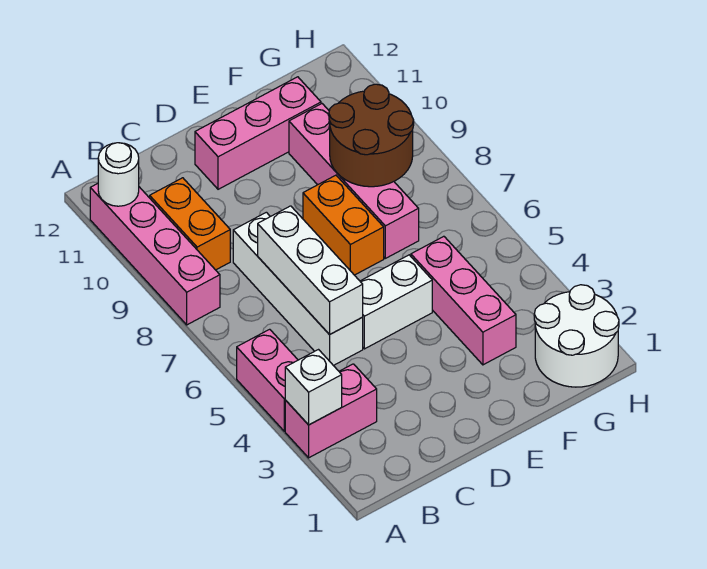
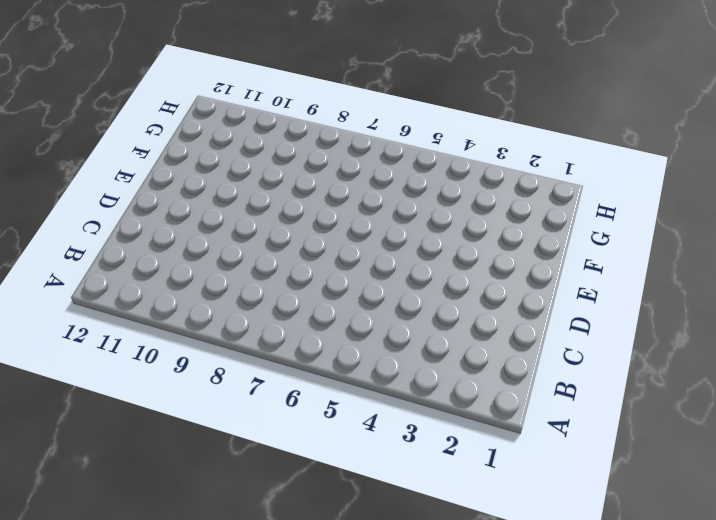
none -> pink brick A3:B3 level 1
none -> pink brick A4:A5 level 1
none -> pink brick A8:A11 level 1

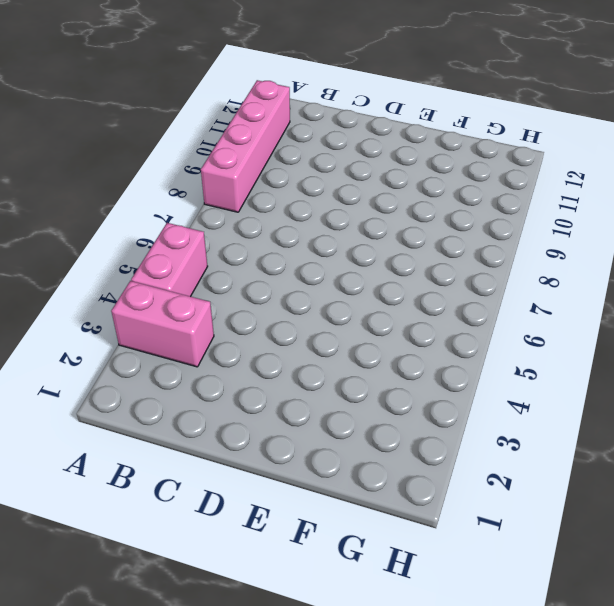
none -> orange brick B9:B10 level 1
none -> white brick C5:C8 level 1
none -> white brick D5:E5 level 1

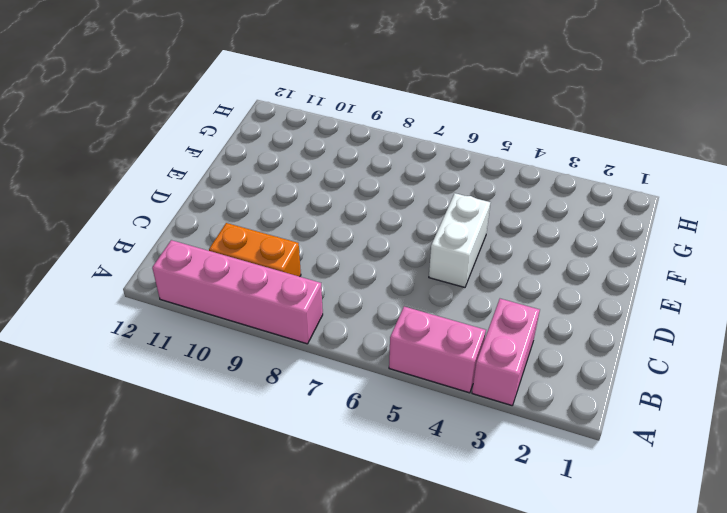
none -> white brick C5:C8 level 1
none -> pink brick D11:F11 level 1
none -> orange brick E7:E8 level 1

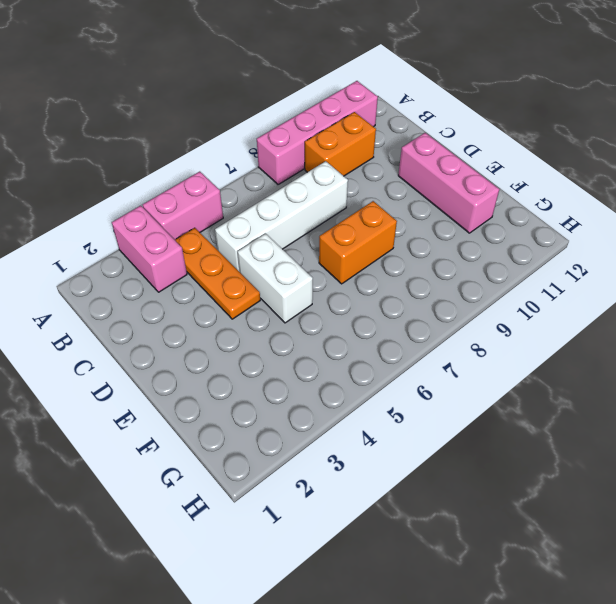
orange plate B4:D4 level 1 -> none
none -> pink brick F3:F5 level 1
none -> pink brick F7:F10 level 1
none -> white round brick G1:H2 level 1

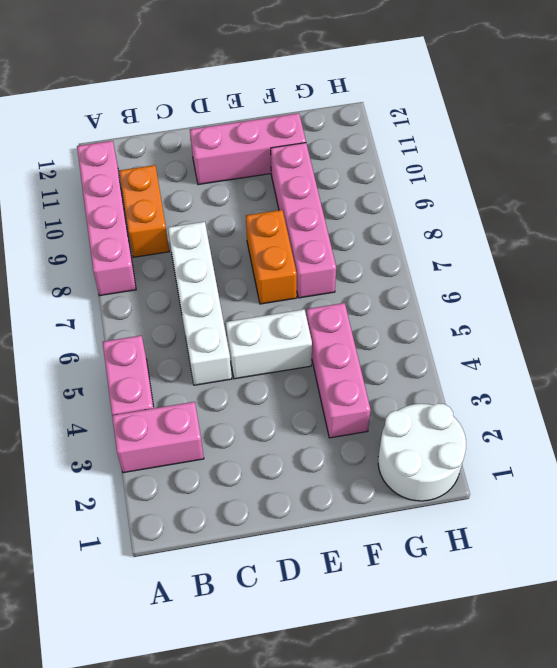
none -> white brick A3 level 2
none -> white round brick A11 level 2
none -> white brick C5:C7 level 2

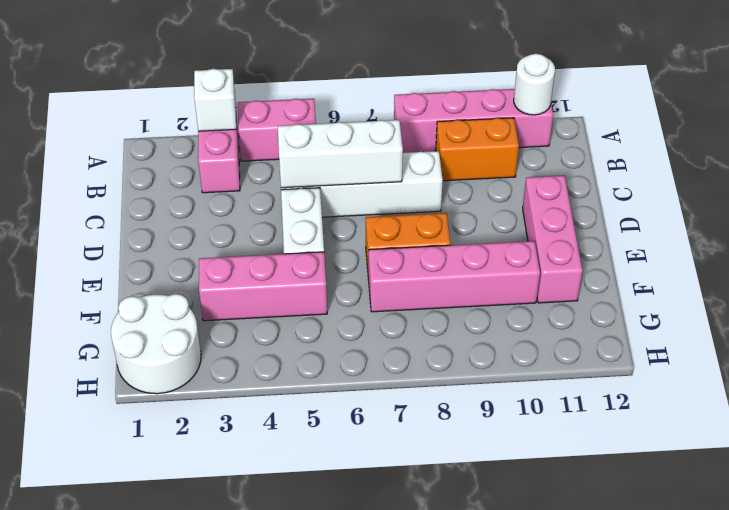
none -> brown round brick F8:G9 level 2

